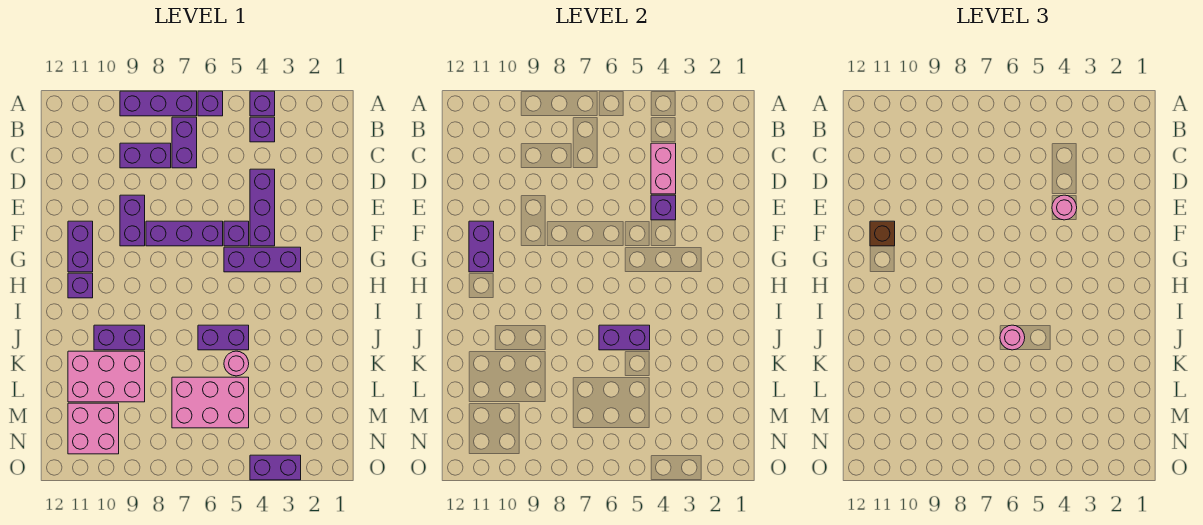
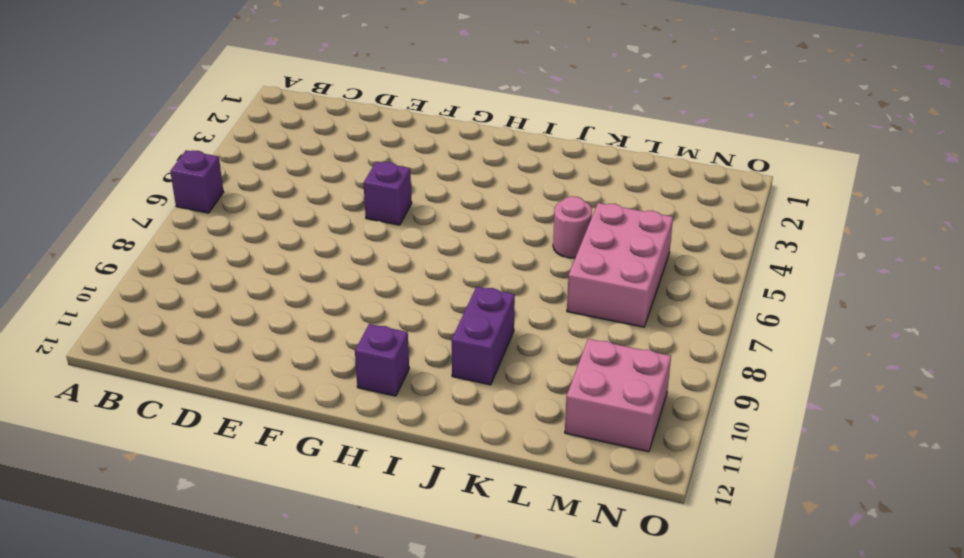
none -> purple brick A4 level 1
none -> purple brick A7:A9 level 1
none -> purple brick B4 level 1

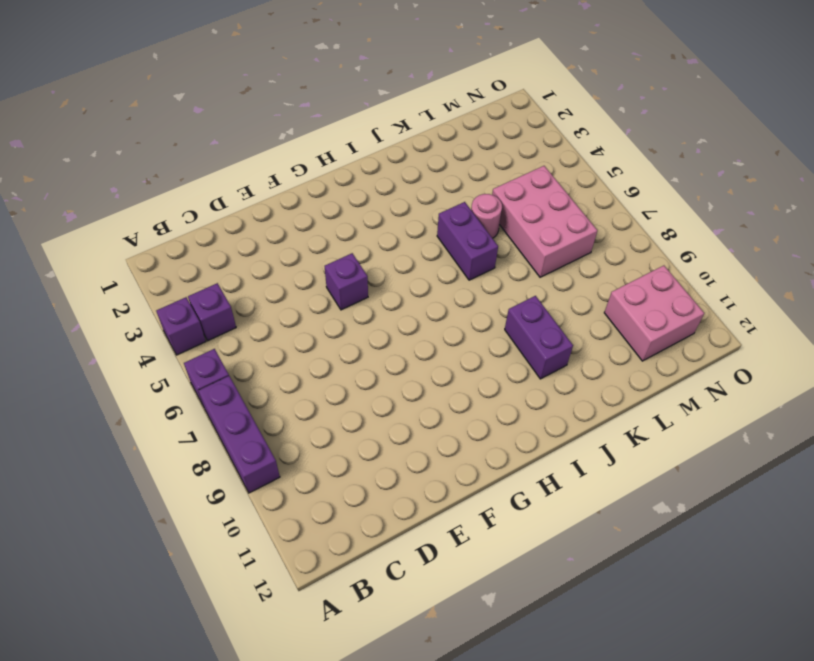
none -> purple brick B7:C7 level 1
none -> purple brick C8:C9 level 1
none -> purple brick D4:F4 level 1

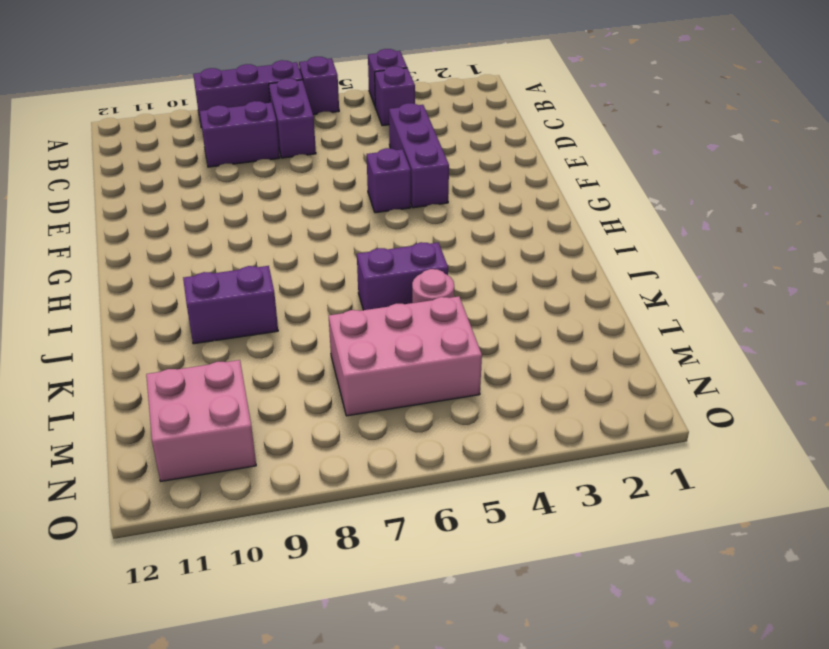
none -> purple brick E9:F9 level 1
none -> purple brick F6:F8 level 1
none -> purple brick F11:G11 level 1

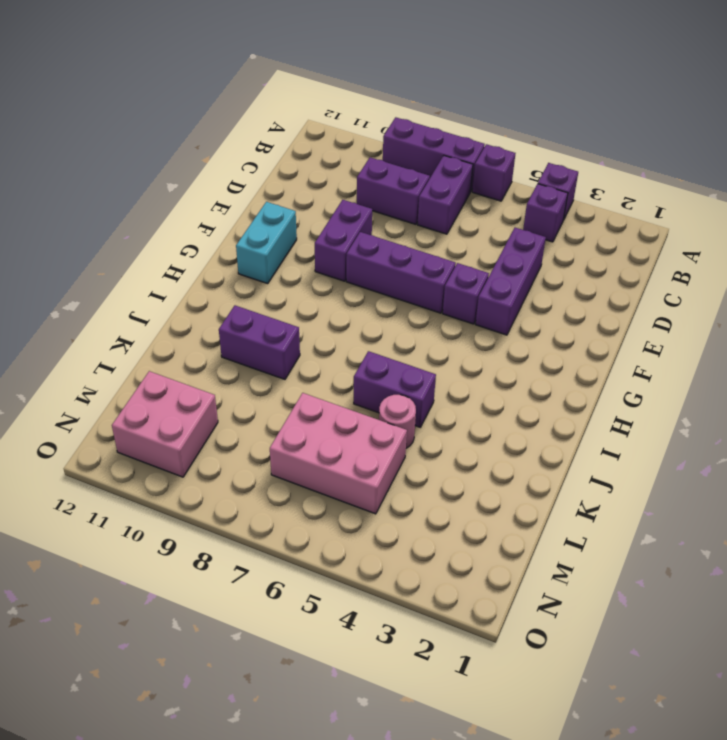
cyan brick F11:G11 level 1 -> purple brick F11:G11 level 1
none -> purple brick G3:G5 level 1
none -> purple brick H11 level 1
none -> pink brick K9:L11 level 1

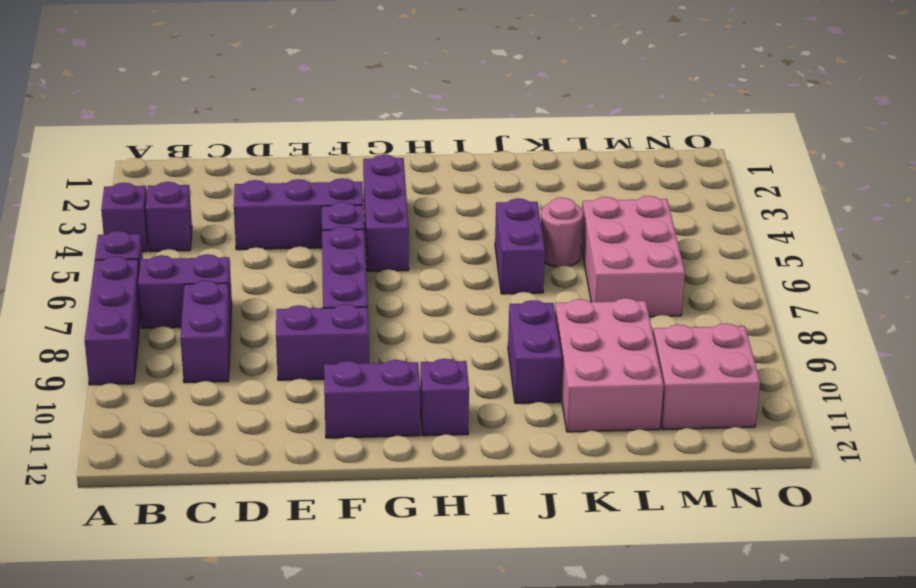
none -> purple brick O3:O4 level 1
none -> pink brick C4:D4 level 2
none -> purple brick E4 level 2

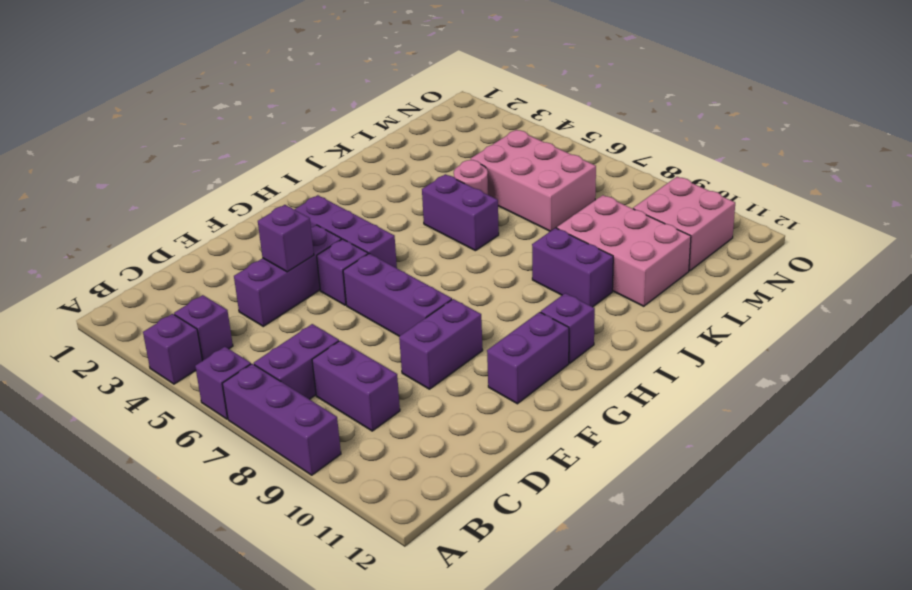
none -> purple brick O3:O4 level 1
none -> pink brick C4:D4 level 2
none -> purple brick F11:G11 level 2

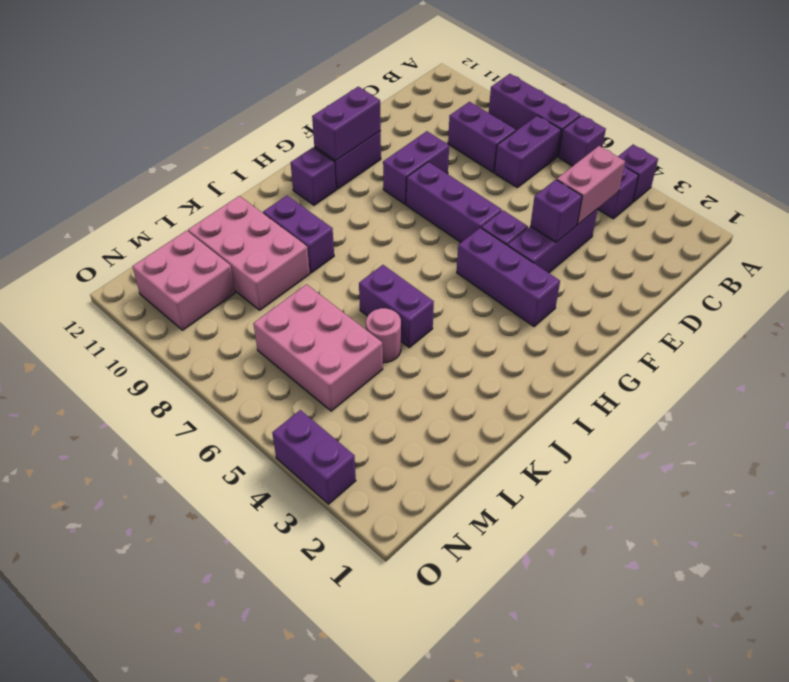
none -> purple brick J5:J6 level 2
none -> pink round brick E4 level 3
none -> brown brick F11 level 3

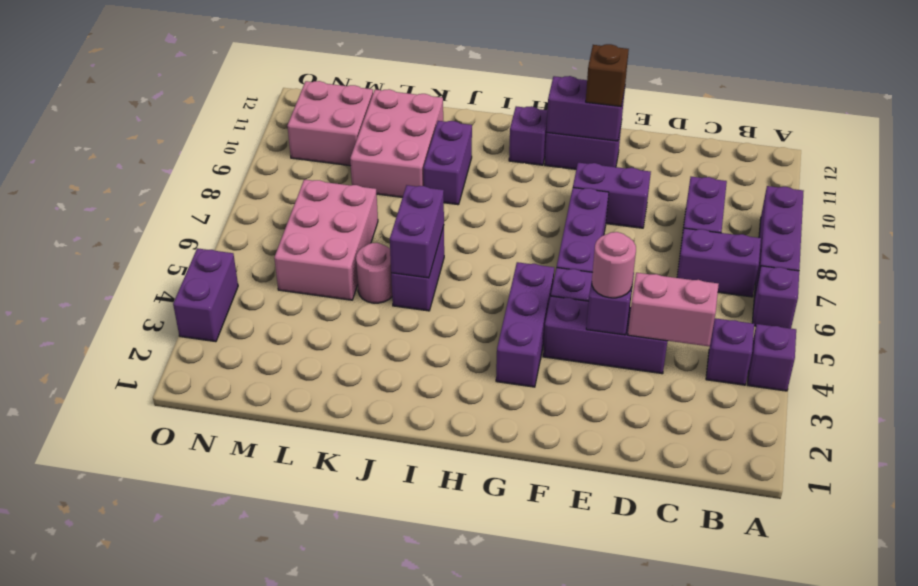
none -> pink round brick J6 level 3

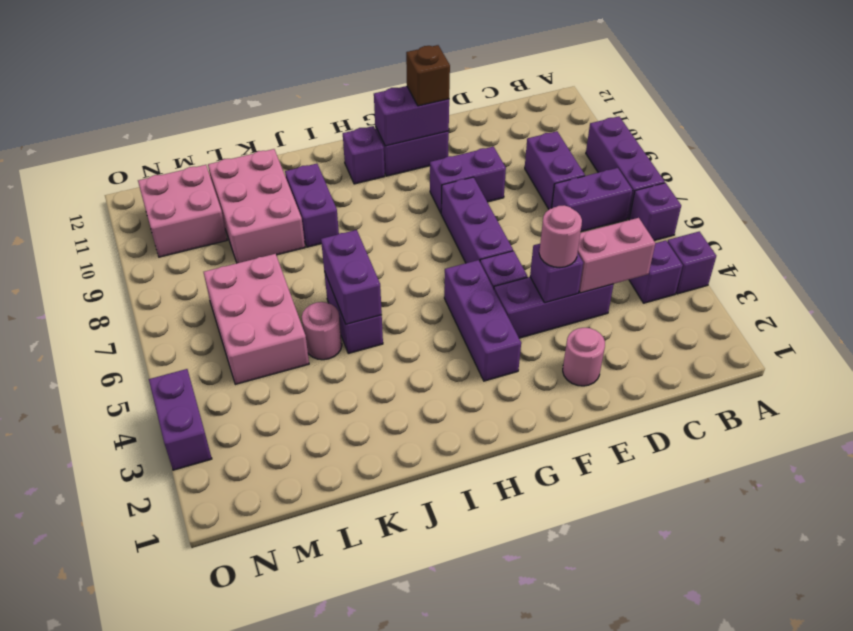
pink round brick E2 level 1 -> pink round brick J6 level 3

